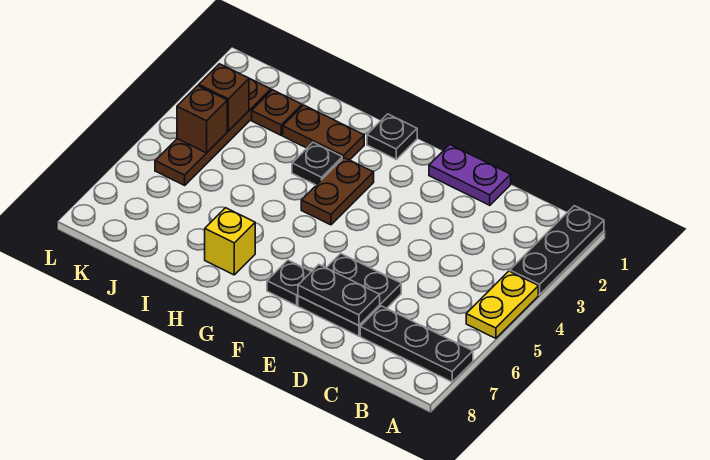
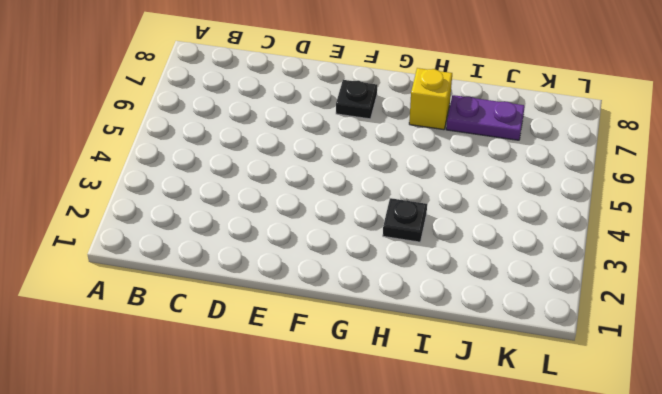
purple plate I7:J7 level 1 -> purple plate D1:E1 level 1
none -> black plate A1:A3 level 1
none -> yellow plate A4:A5 level 1
none -> black plate A7:C7 level 1

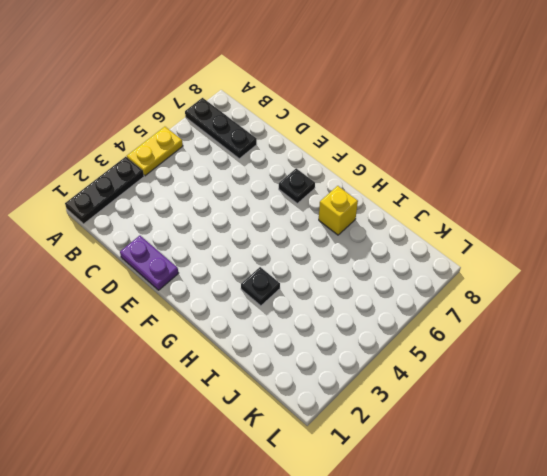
none -> black plate D6:E7 level 1
none -> black plate G1 level 1
none -> brown plate G3:G4 level 1

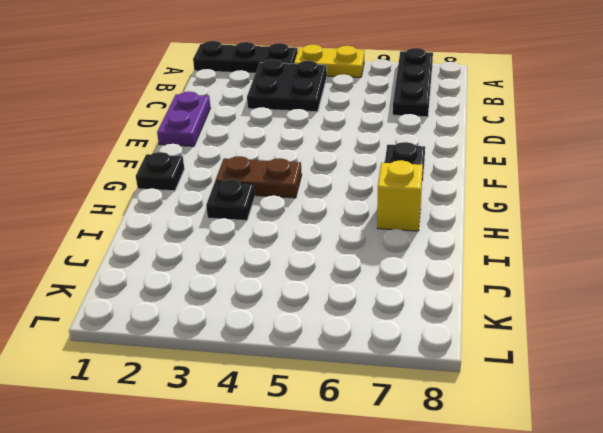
black plate B3:C4 level 1 -> black plate D6:E7 level 1
none -> brown plate H2:I2 level 1
none -> brown plate J2 level 1
none -> brown plate K2:K5 level 1

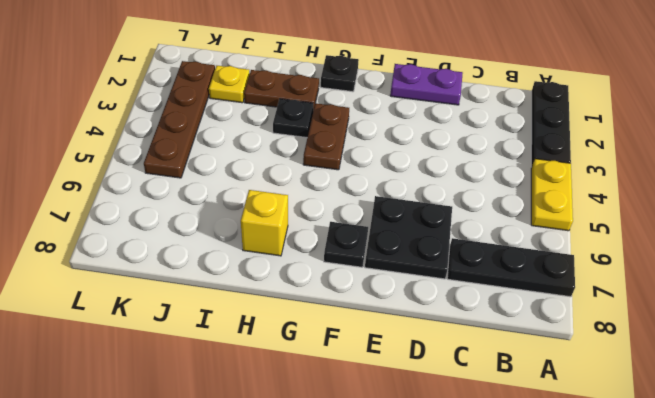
yellow plate J2 level 1 -> brown plate J2 level 1
none -> black plate D7:E7 level 2
none -> brown brick K3 level 2
none -> brown brick K4 level 2

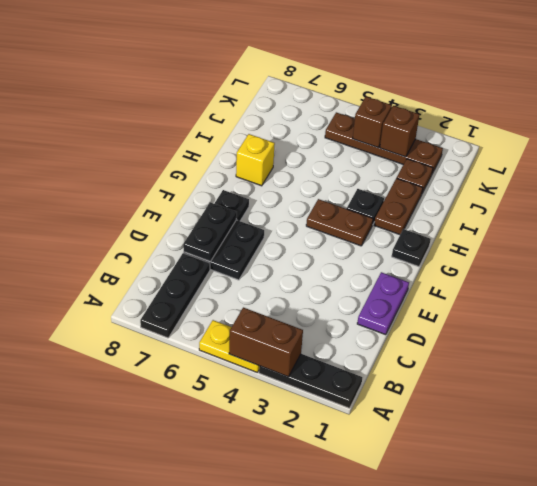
brown brick A3:A4 level 2 -> none

